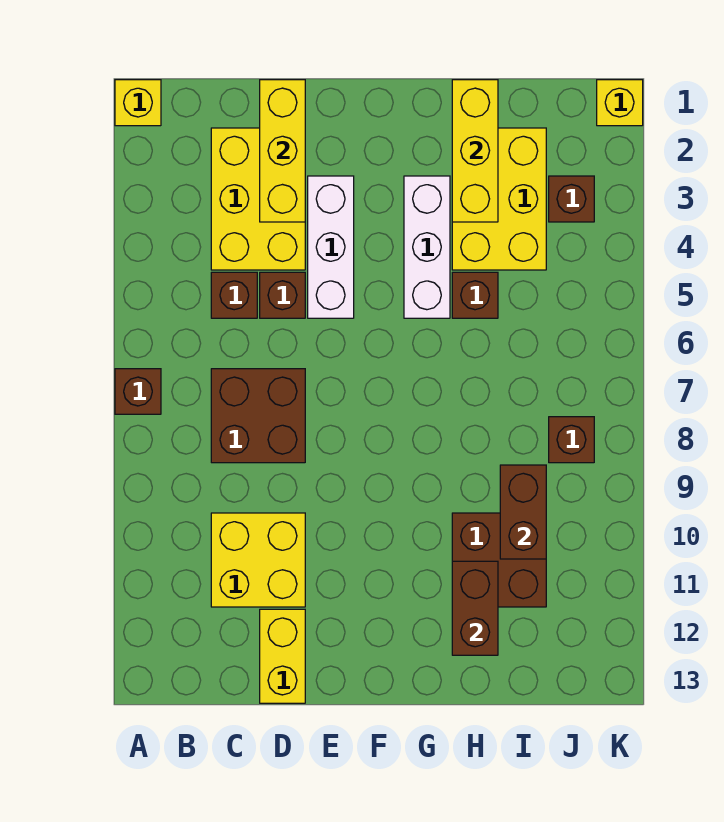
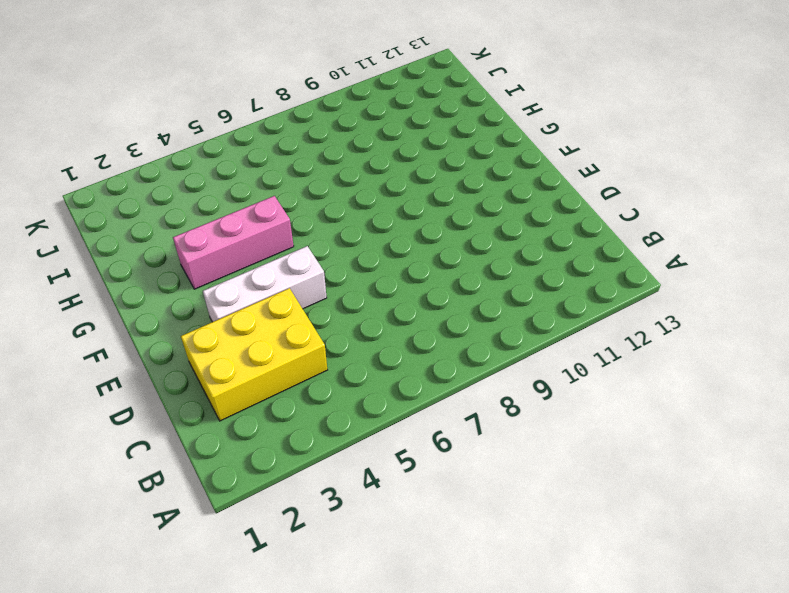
pink brick G3:G5 level 1 -> white brick G3:G5 level 1
none -> yellow brick A1 level 1
none -> brown brick A7 level 1
none -> brown brick C5 level 1

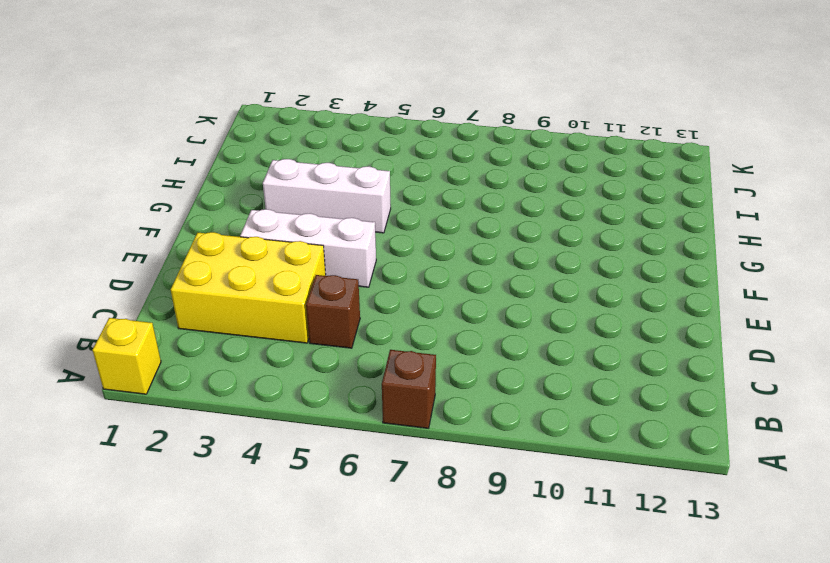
none -> brown brick C7:D8 level 1
none -> yellow brick C10:D11 level 1
none -> brown brick D5 level 1

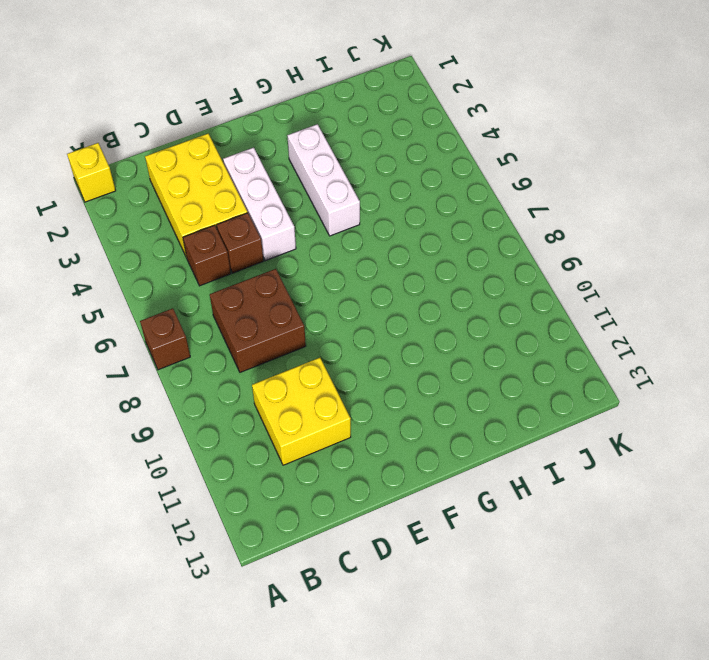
none -> yellow brick D12:D13 level 1
none -> yellow brick H2:I4 level 1
none -> brown brick H5 level 1

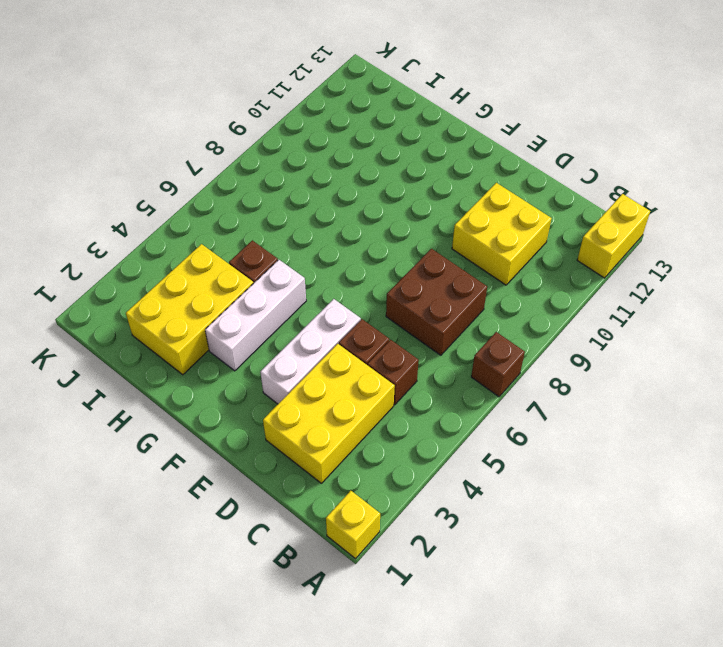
yellow brick A12:A13 level 1 -> yellow brick D12:D13 level 1
none -> brown brick H10:I11 level 1
none -> brown brick J3 level 1
none -> brown brick J8 level 1

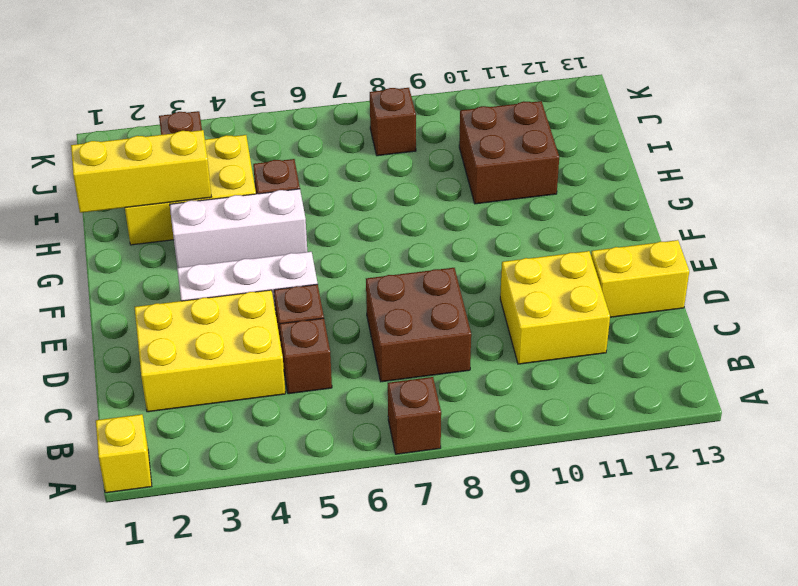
none -> yellow brick K1 level 1
none -> yellow brick D1:D3 level 2
none -> brown brick H11:H12 level 2

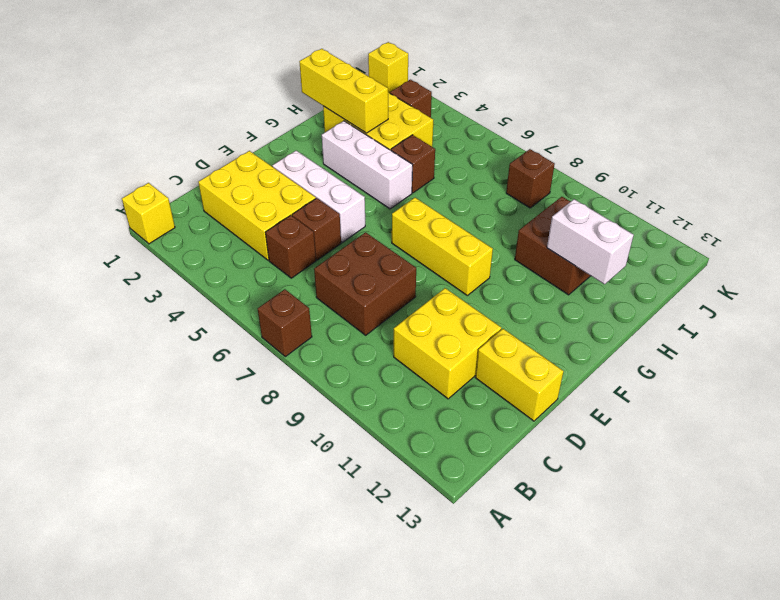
yellow brick F7:F9 level 1 -> yellow brick D1:D3 level 2
white brick H11:H12 level 2 -> brown brick H11:H12 level 2
none -> brown brick I9:I10 level 2

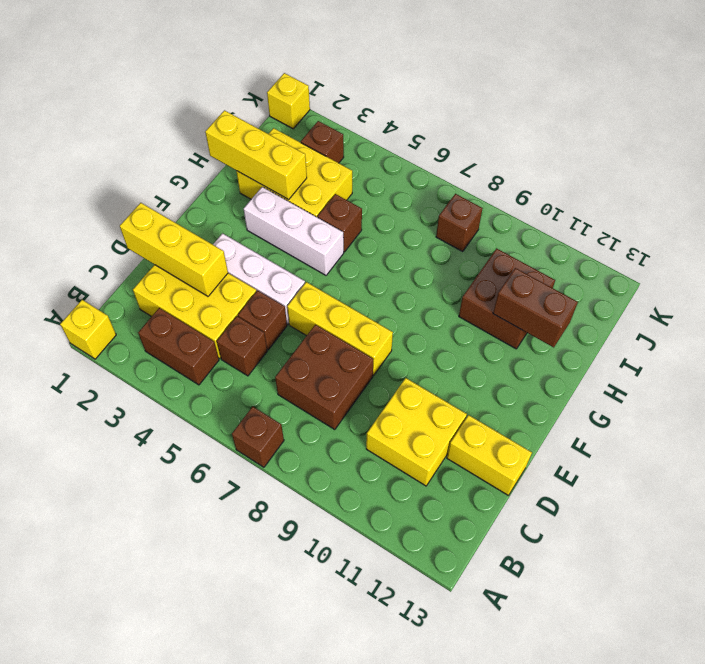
brown brick B3:B4 level 1 -> brown brick I9:I10 level 2
yellow brick E6:E8 level 1 -> none

